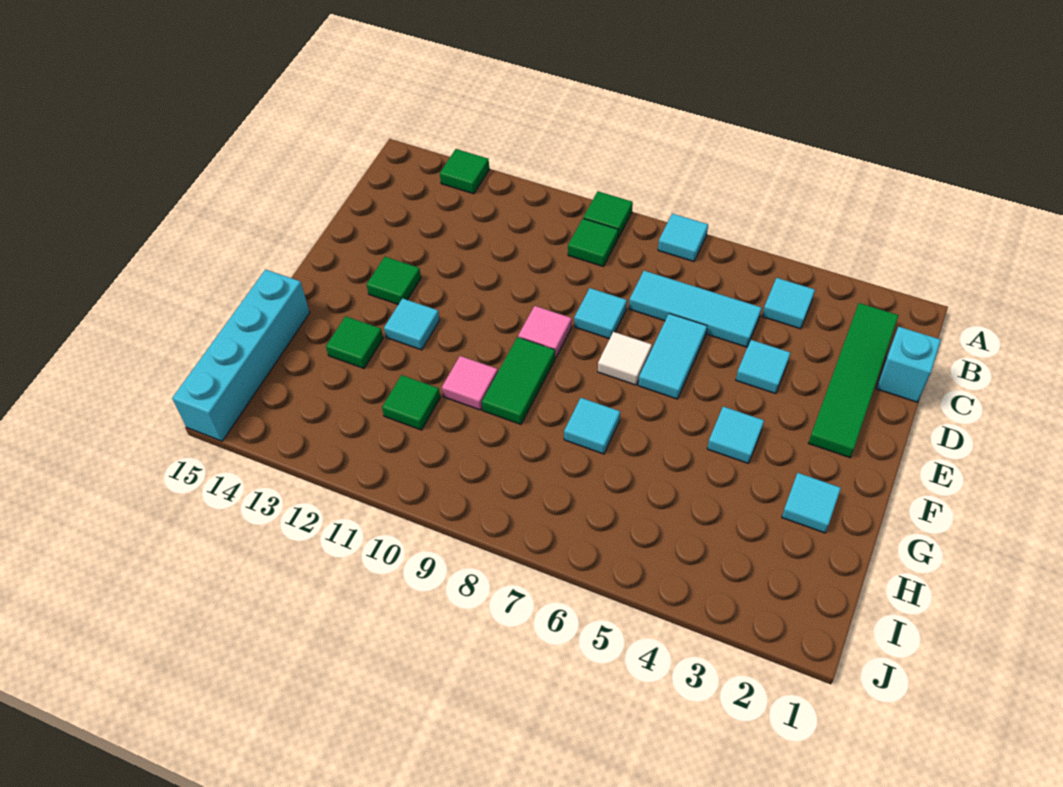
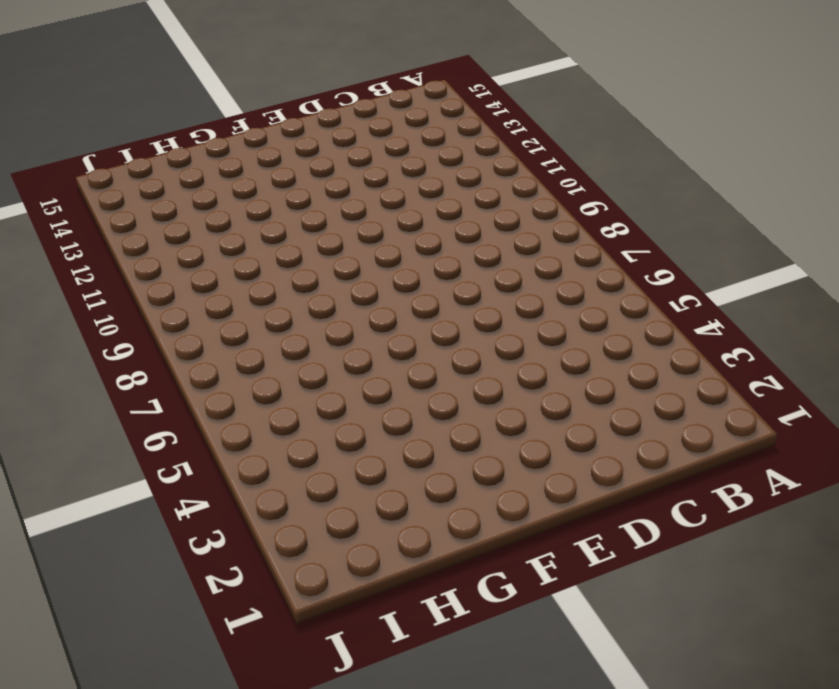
none -> cyan tile A7 level 1
none -> green tile A9 level 1
none -> green tile A13 level 1

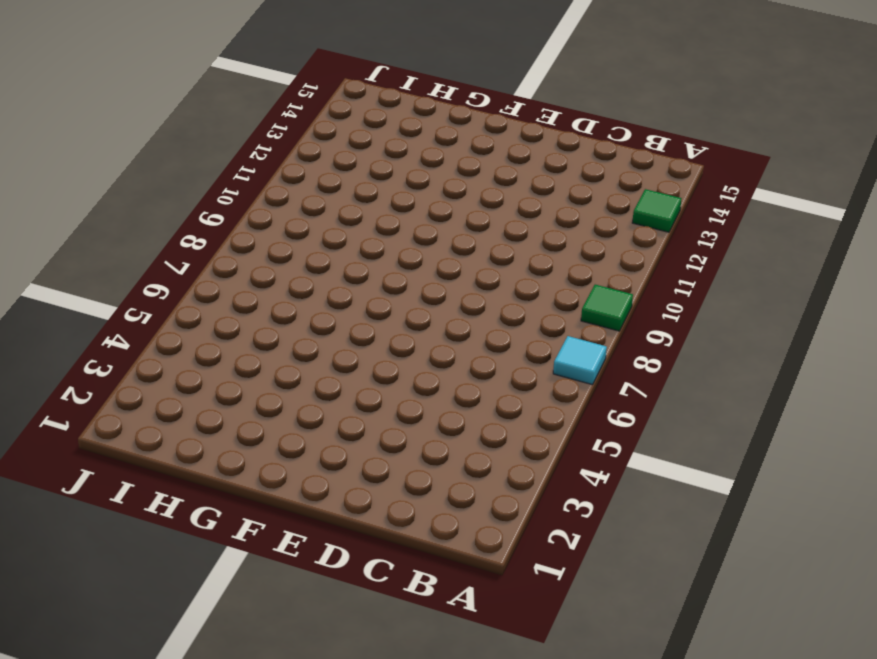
none -> green tile B2:E2 level 1
none -> cyan tile B4 level 1
none -> green tile B9 level 1

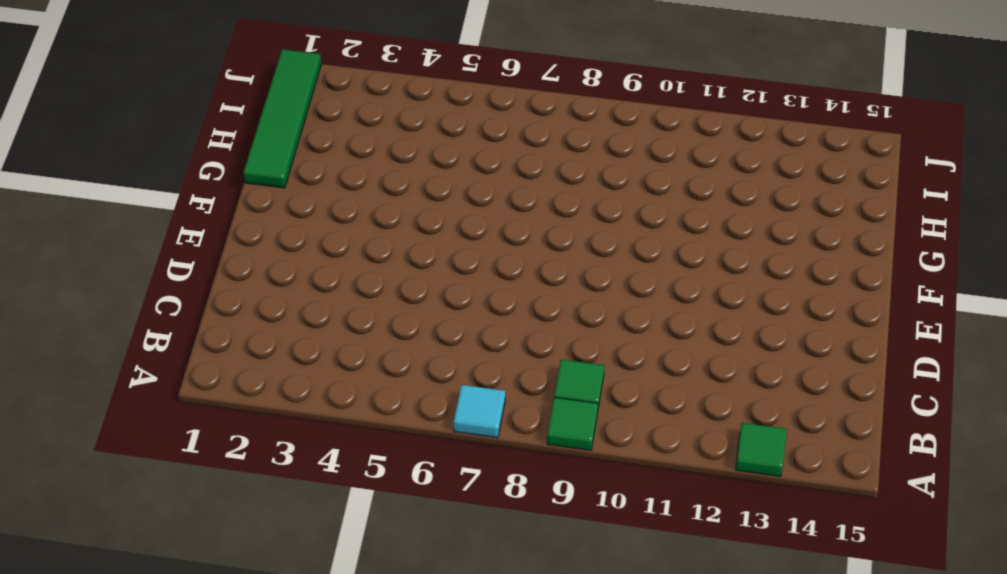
green tile G1:J1 level 1 -> green tile B2:E2 level 1
none -> cyan tile B4 level 1
none -> cyan brick C1 level 1
none -> cyan tile C5:C7 level 1

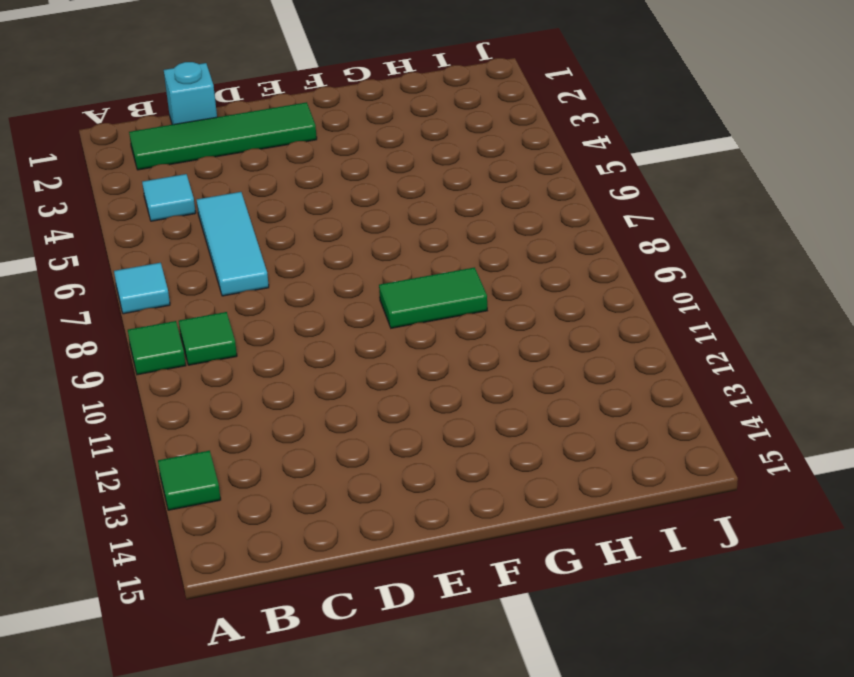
none -> cyan tile D4 level 1
none -> cyan tile D6:E6 level 1
none -> cyan tile D8 level 1

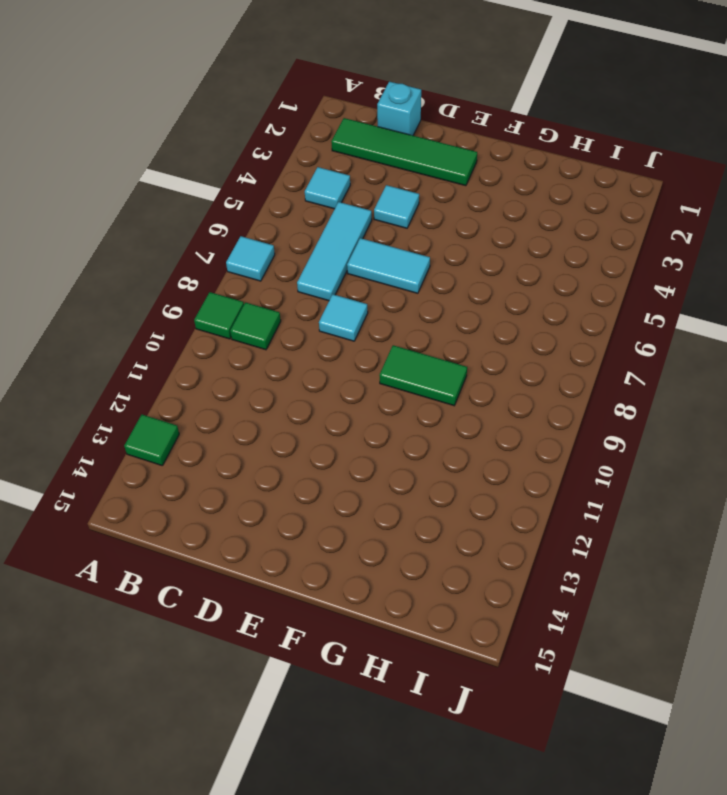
none -> white tile E7 level 1
none -> pink tile E9 level 1
none -> green tile E13 level 1

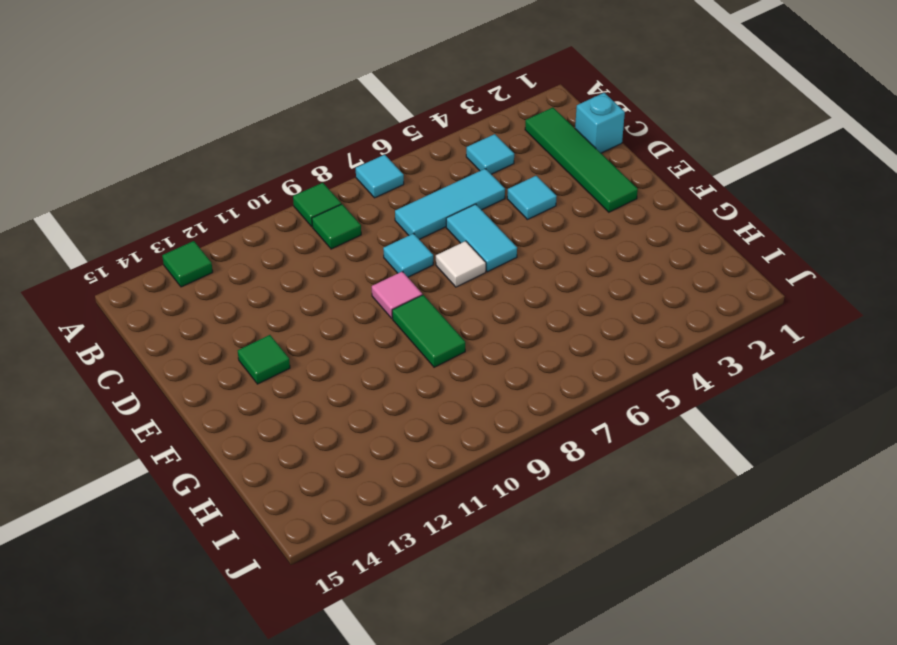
none -> cyan tile F4 level 1
none -> cyan tile F12 level 1
none -> cyan tile G2 level 1

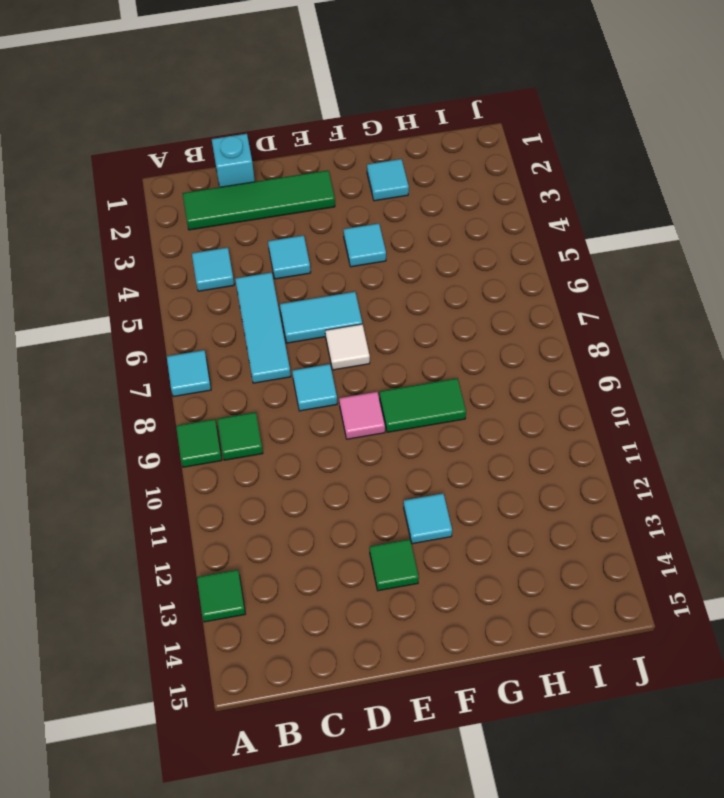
none -> cyan tile G7 level 1
none -> pink tile G10 level 1
none -> green tile G13 level 1

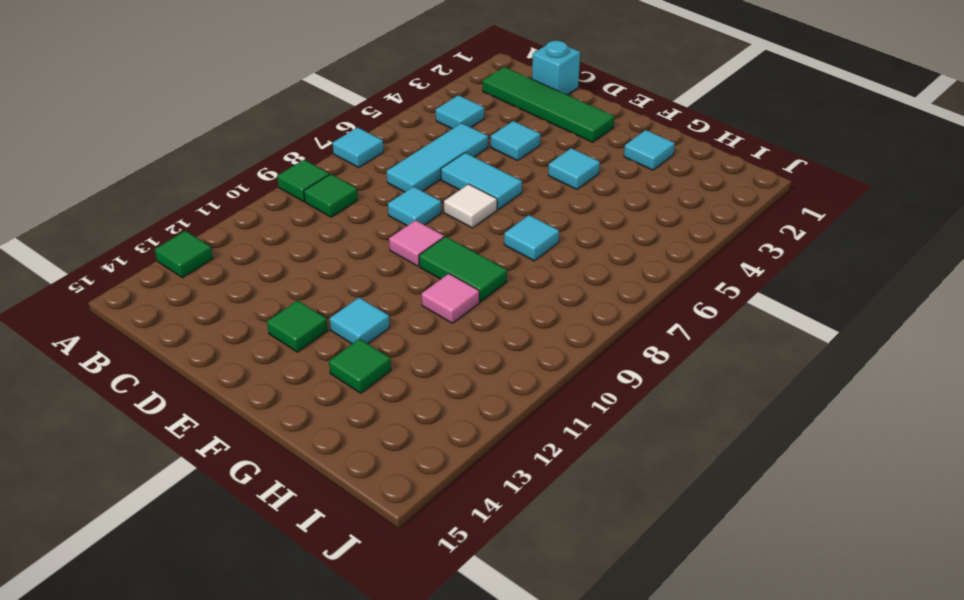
none -> cyan brick G15:J15 level 1
none -> green tile H11 level 1

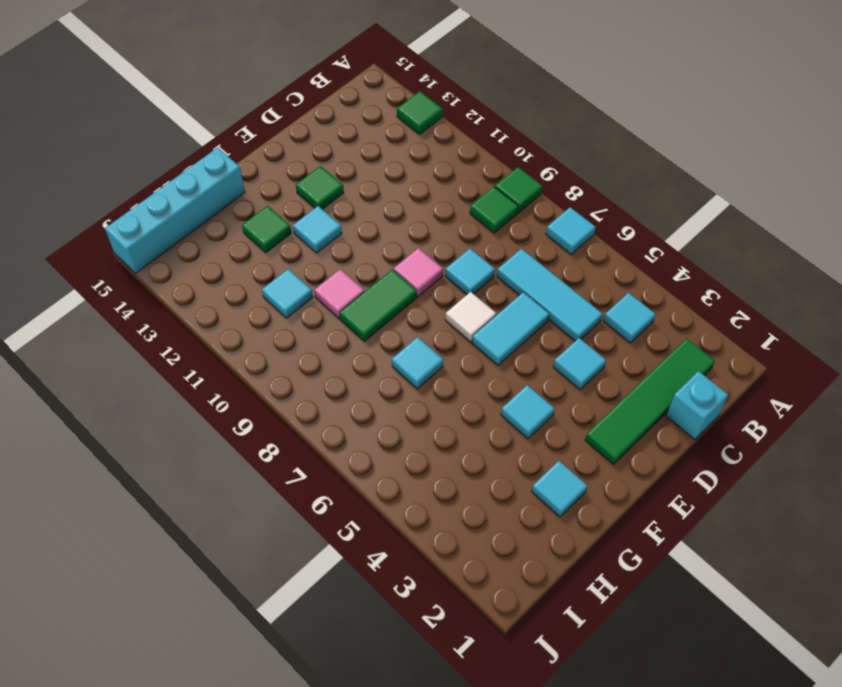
cyan tile H11 level 1 -> green tile H11 level 1

